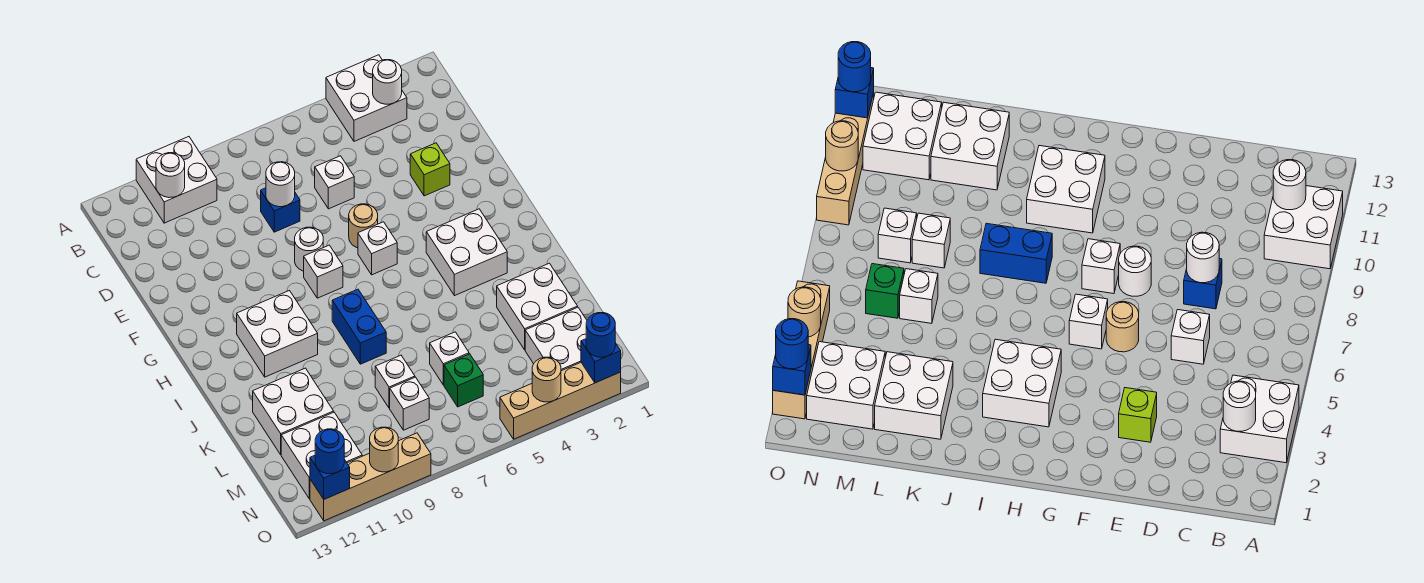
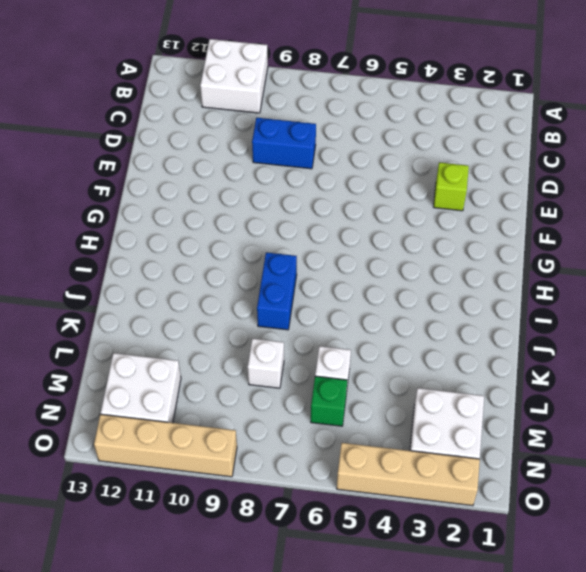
blue brick D8:D9 level 1 -> blue brick D8 level 1
none -> white brick A3:B4 level 1
none -> white brick D6 level 1
none -> tan round brick F6 level 1
none -> white round brick F8 level 1

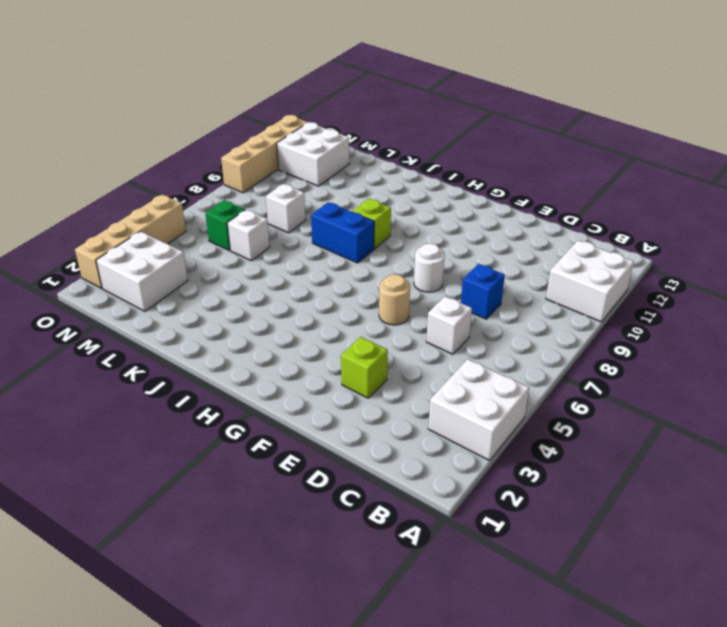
lime brick I9 level 1 -> none
none -> white brick G6 level 1
none -> white brick G8 level 1
none -> white brick H3:I4 level 1
none -> white brick H10:I11 level 1

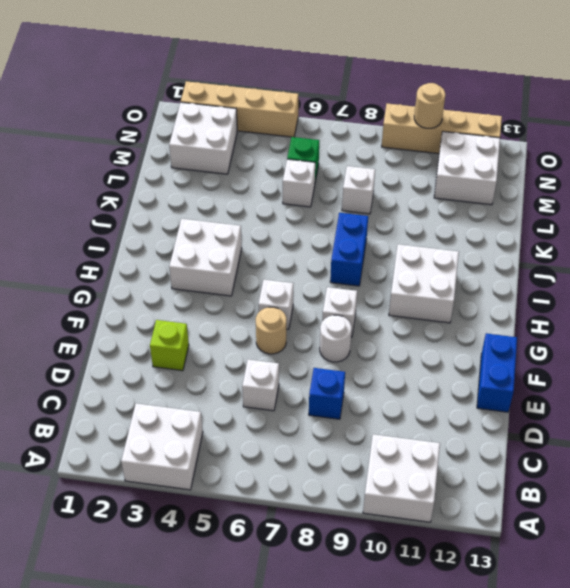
blue brick E13:F13 level 1 -> none
none -> white brick K2:L3 level 1
none -> white brick K11:L12 level 1
none -> white brick M8 level 1
none -> white round brick B3 level 2

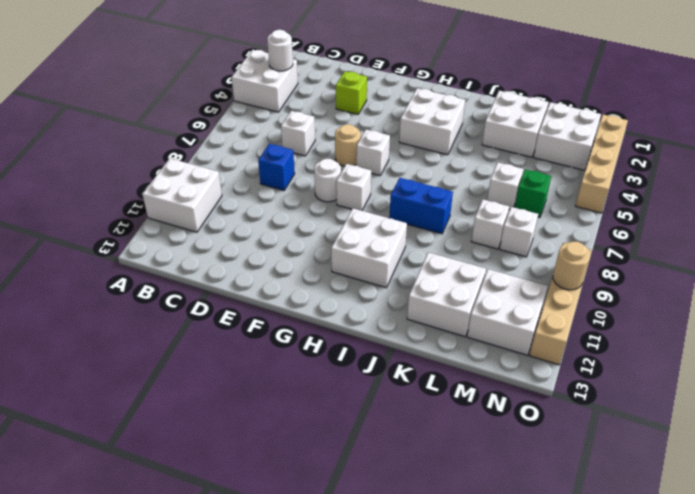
none -> white round brick B11 level 2
none -> white round brick D8 level 2
none -> blue brick O2 level 2
none -> tan round brick O4 level 2

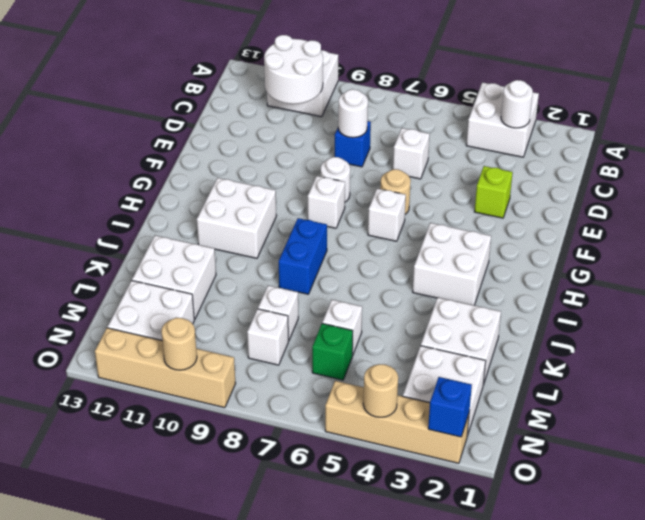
white round brick B10:C11 level 2 -> white round brick B11 level 2
none -> blue brick O12 level 2
none -> blue round brick O2 level 3
none -> blue round brick O12 level 3

